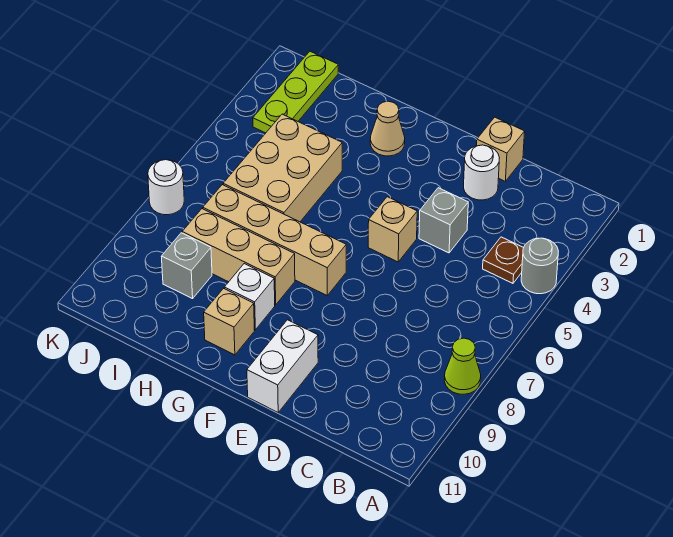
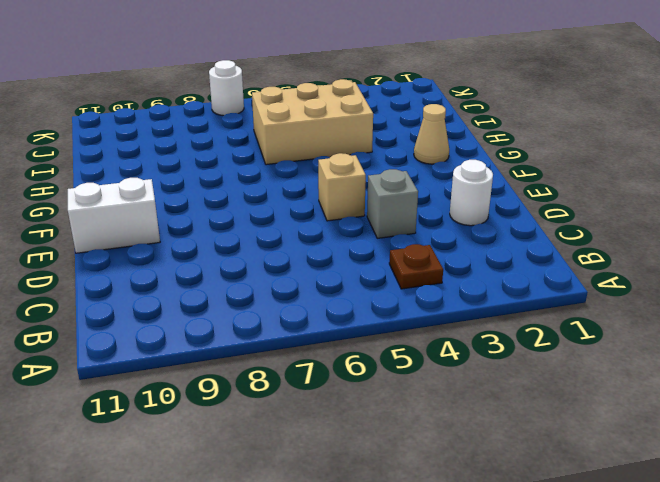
none -> grey round brick A4 level 1
none -> lime cone A8 level 1
none -> tan brick D1 level 1

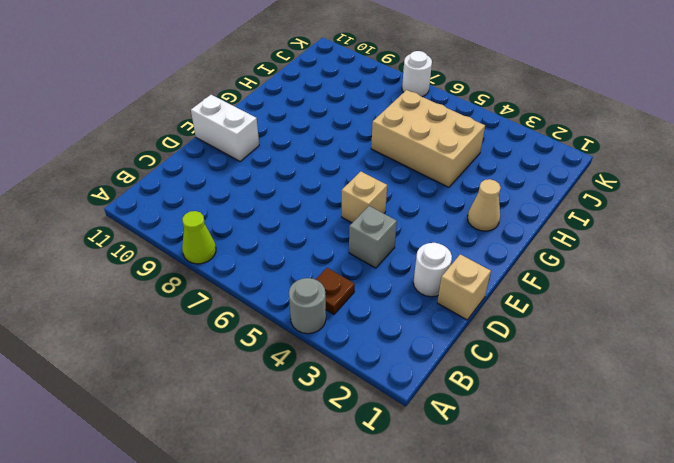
none -> tan brick F7:I7 level 1
none -> tan brick G8:I8 level 1
none -> white brick G9 level 1

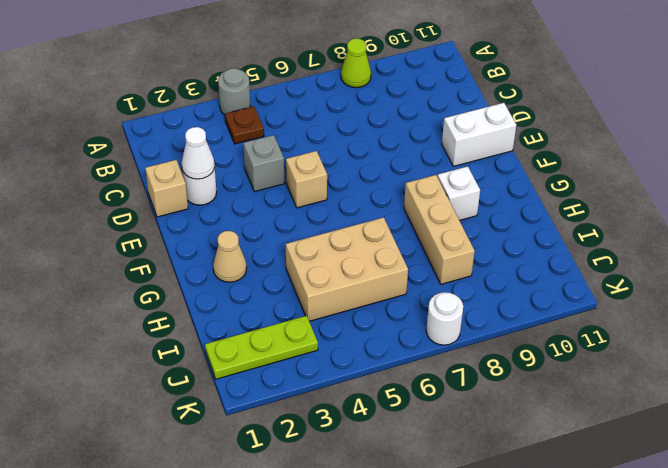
white cone D2 level 2 -> none
none -> tan brick F7:I7 level 1
none -> tan brick G10 level 1
none -> grey brick I9 level 1

